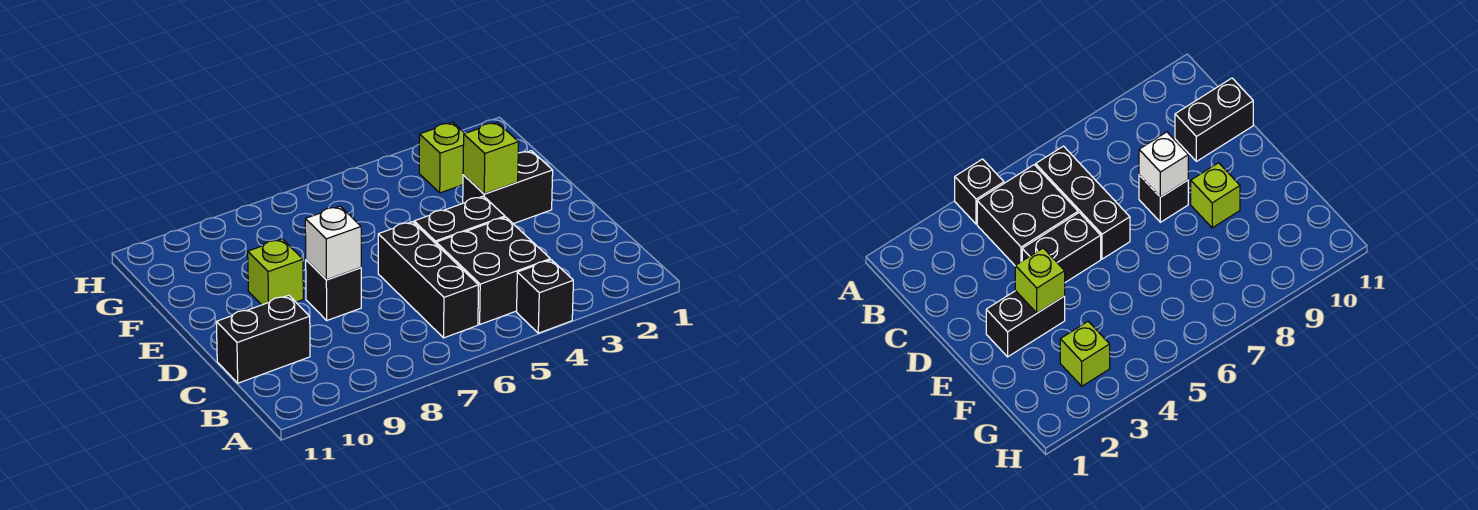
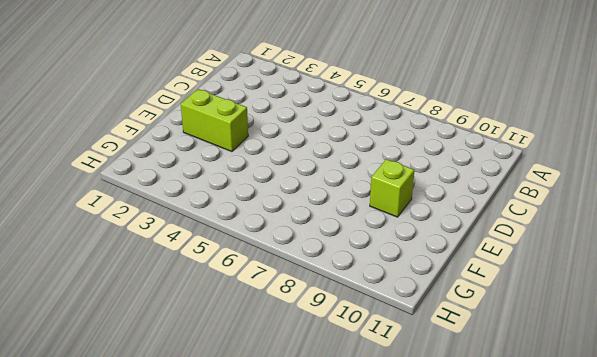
lime brick E2:E3 level 1 -> black brick E2:E3 level 1
none -> black brick A4 level 1
none -> black brick B4:C5 level 1

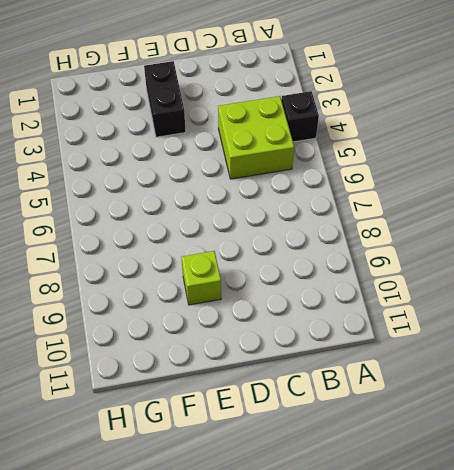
lime brick B4:C5 level 1 -> black brick B4:C5 level 1
none -> black brick B6:D6 level 1
none -> black brick C10:C11 level 1

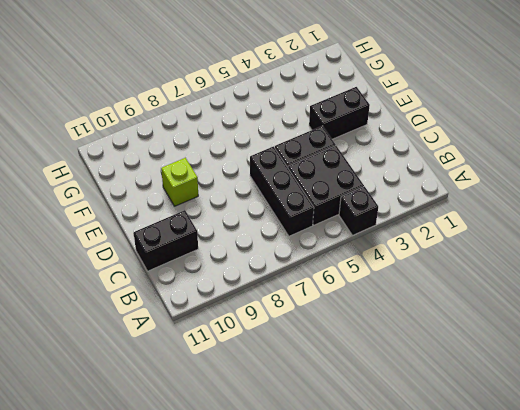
none -> black brick D8 level 1
none -> lime brick G3 level 1

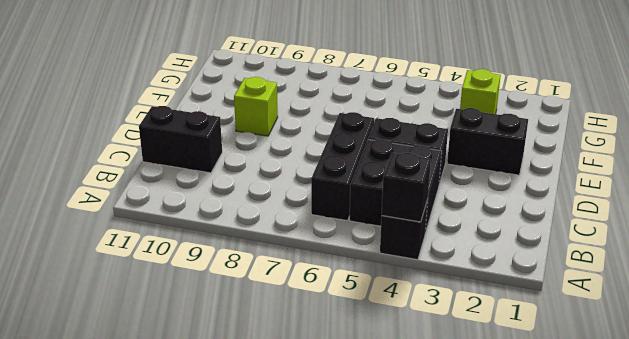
black brick A4 level 2 -> black brick D8 level 1
none -> white brick D8 level 2
none -> lime brick E3 level 2

